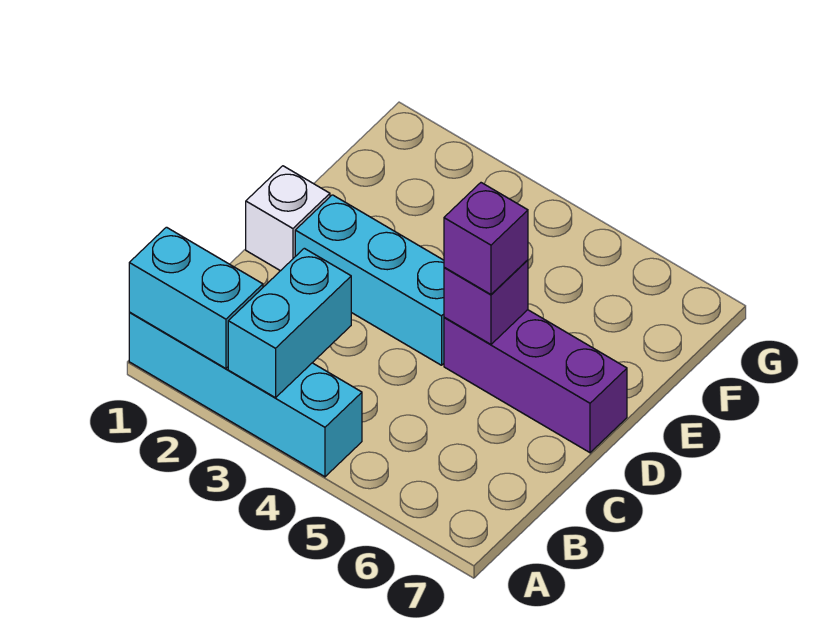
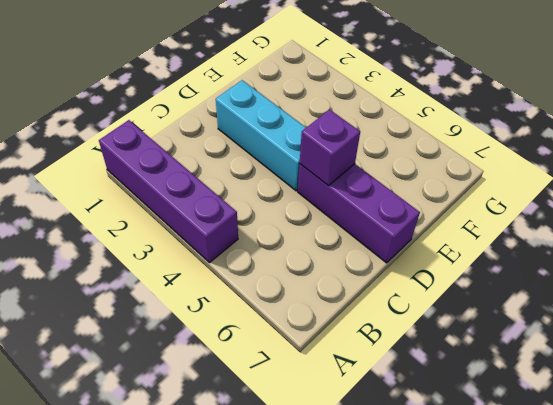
purple brick A1:A4 level 1 -> cyan brick A1:A4 level 1
none -> white brick D1 level 1
none -> cyan brick A1:A2 level 2

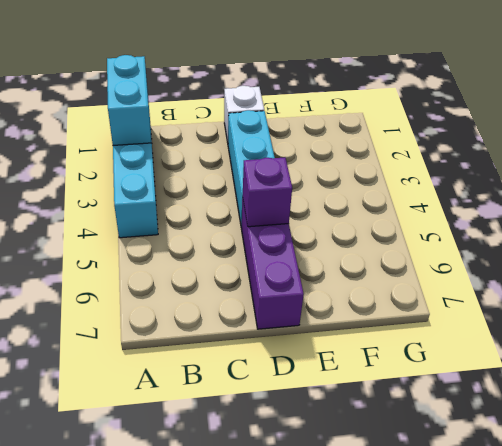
none -> cyan brick A3:B3 level 2
none -> purple brick D5 level 3

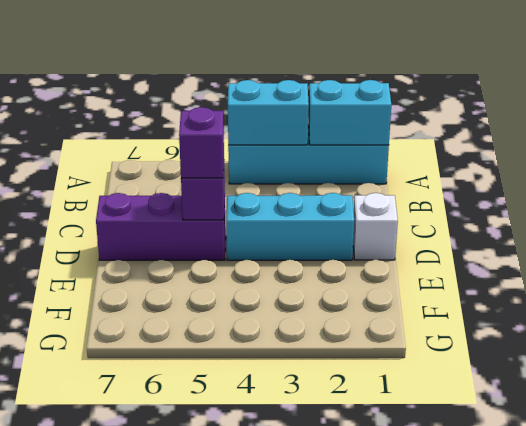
cyan brick A3:A4 level 2 -> cyan brick A3:B3 level 2

